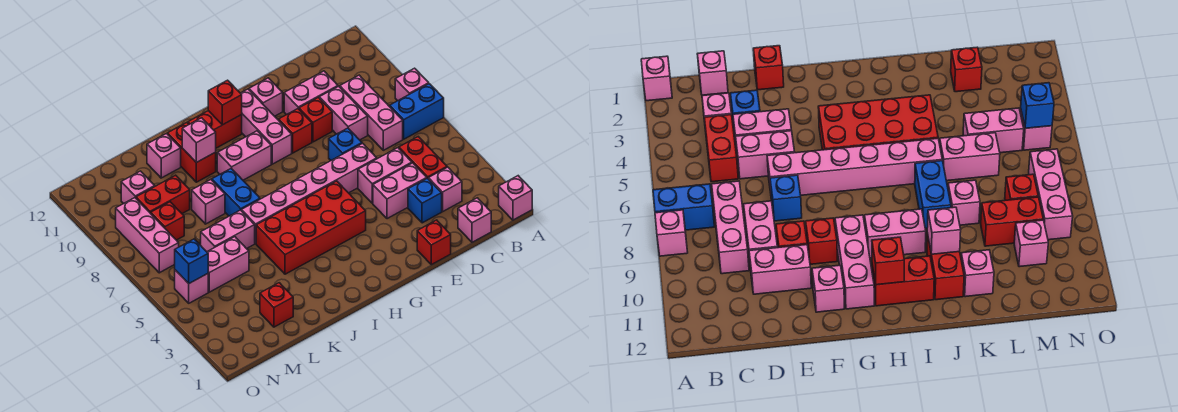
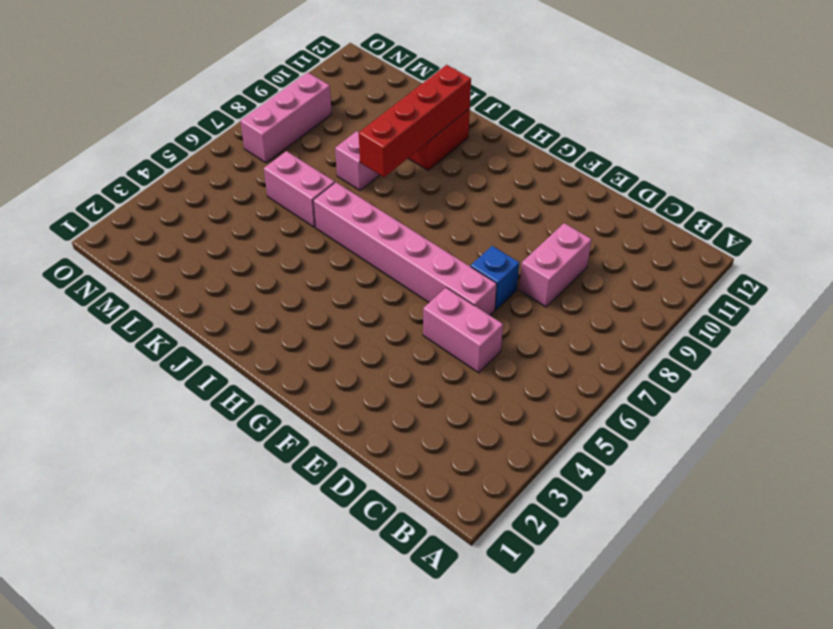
red brick J8:J11 level 2 -> pink brick J10 level 2
none -> pink brick A1 level 1
none -> blue brick A7:B7 level 1
none -> pink brick A8 level 1
none -> pink brick C1 level 1

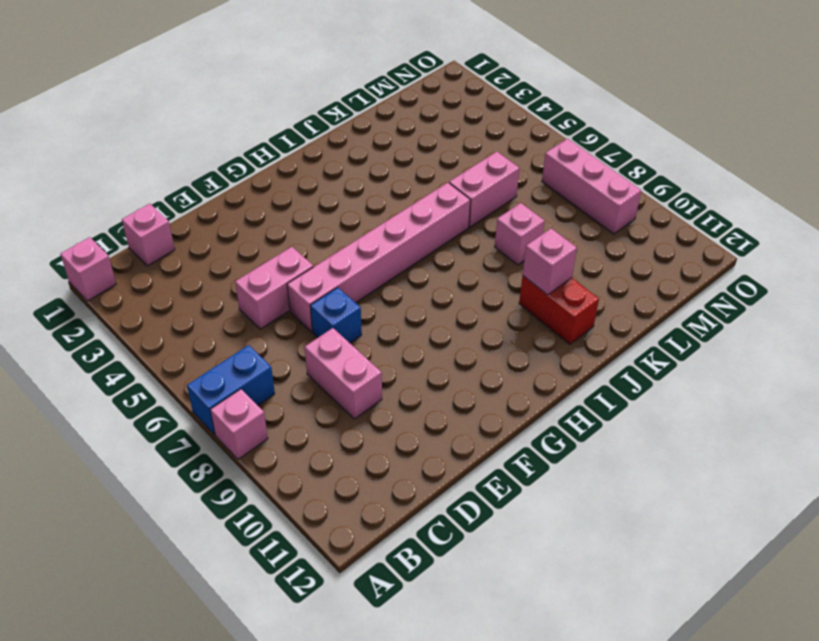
none -> pink brick C3 level 1
none -> red brick C4:C5 level 1
none -> pink brick C7:C9 level 1
none -> blue brick D3 level 1

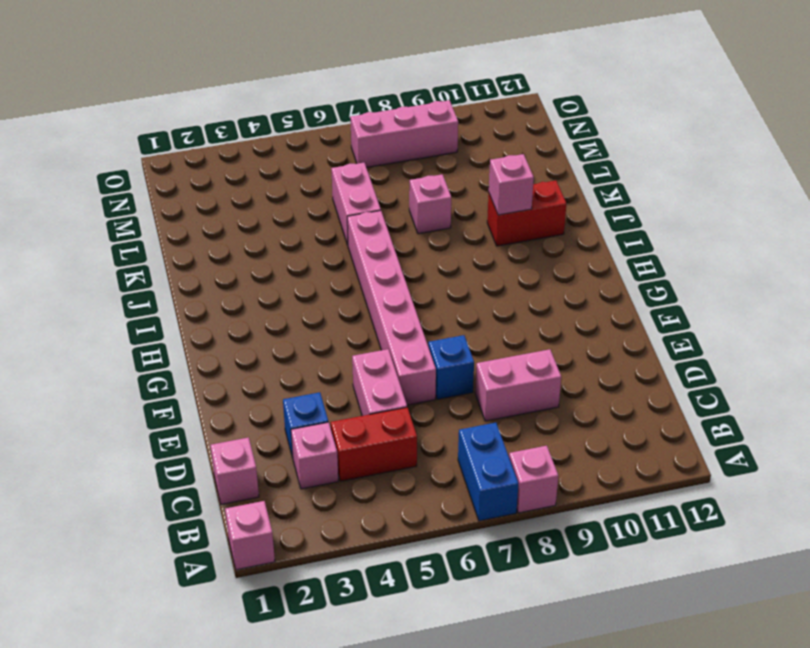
none -> pink brick C7:C9 level 1
none -> pink brick D4:E4 level 1
none -> pink brick D10:E10 level 1
none -> red brick E1 level 1

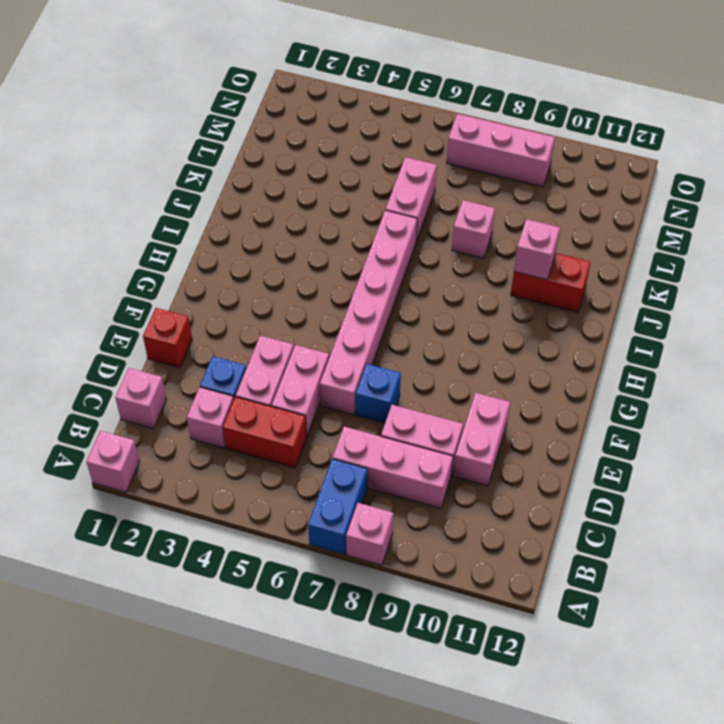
none -> red brick E9 level 1
none -> red brick F9 level 1
none -> pink brick F11 level 1
none -> red brick G4:J5 level 1

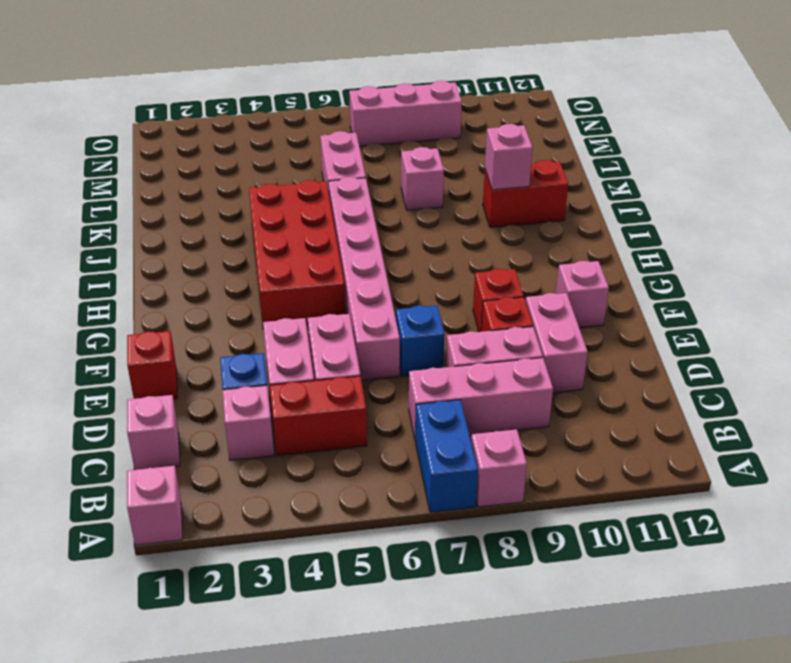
none -> pink brick G9:G11 level 1
none -> pink brick H9:I9 level 1
none -> red brick H11:I11 level 1
none -> blue brick J7:J8 level 1

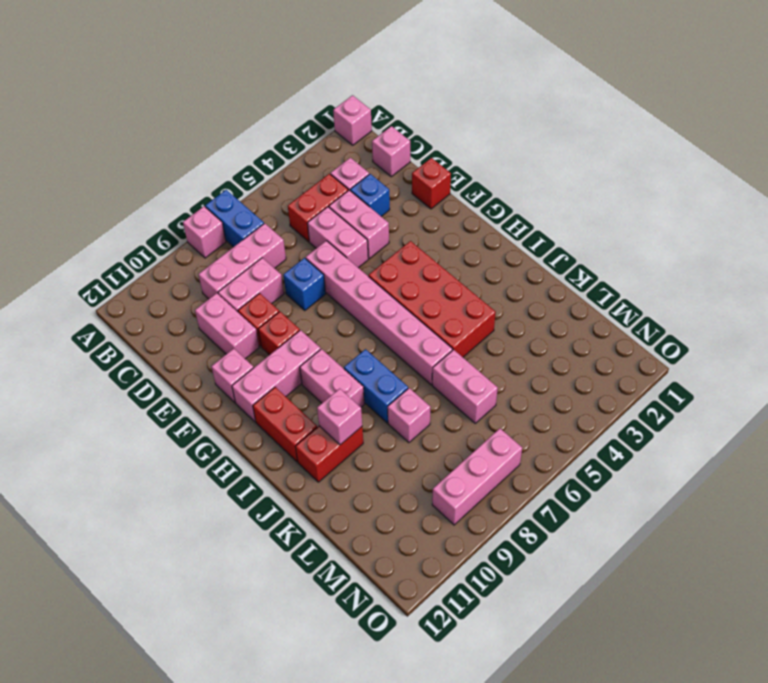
blue brick I8:J8 level 1 -> blue brick J7:J8 level 1
none -> pink brick K11 level 1
none -> red brick L2 level 1
none -> pink brick L5:M5 level 1
none -> red brick L9:M9 level 1

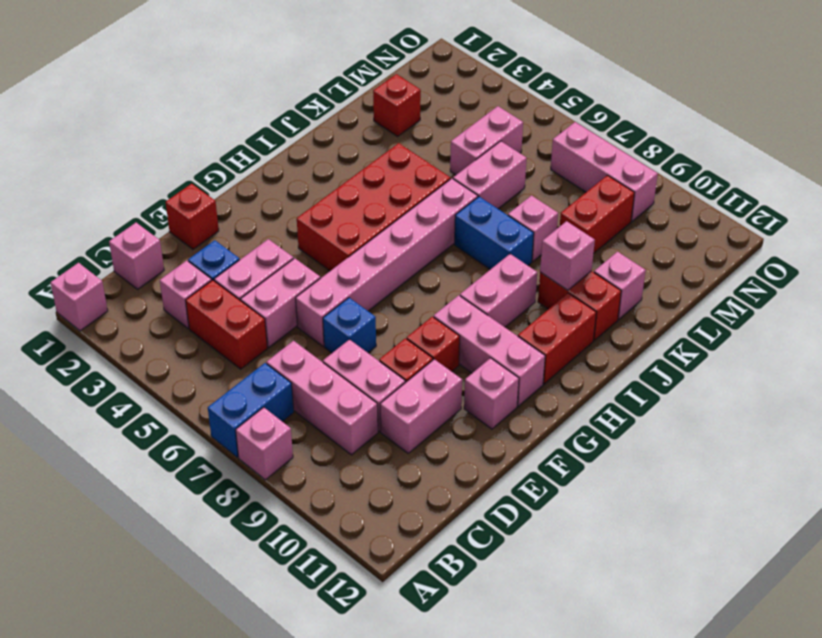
none -> red brick M8 level 1
none -> pink brick M10 level 1
none -> pink brick N5 level 1
none -> red brick H11 level 2

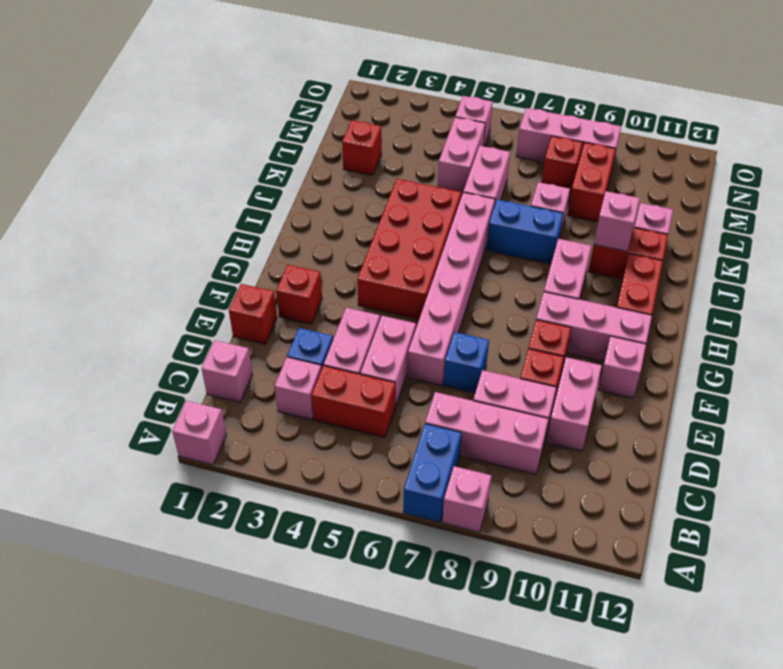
red brick F2 level 1 -> red brick H11 level 2
none -> pink brick M10 level 1
none -> blue brick N5 level 2

